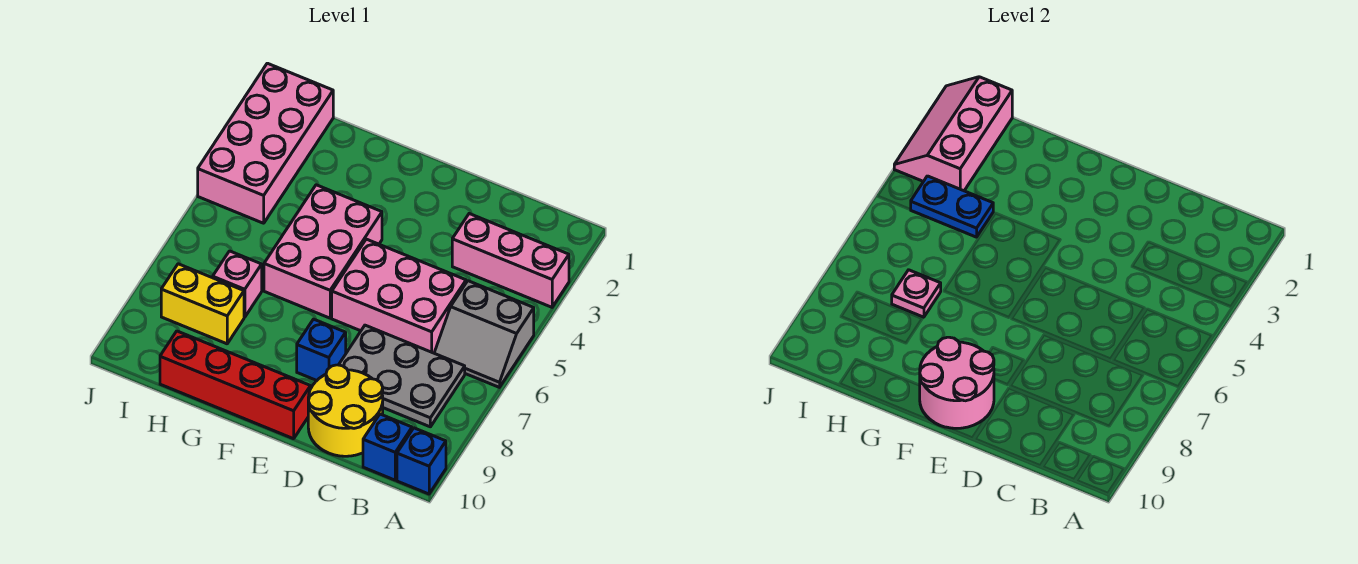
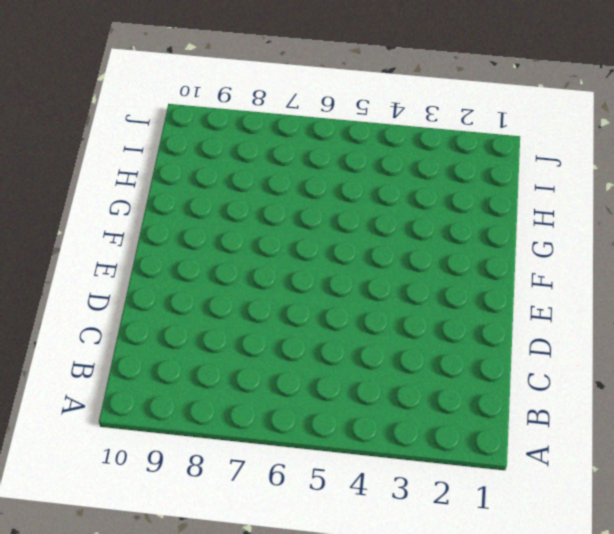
none -> pink brick A3:C3 level 1
none -> grey slope A5:B6 level 1 top 5
none -> blue brick A10 level 1

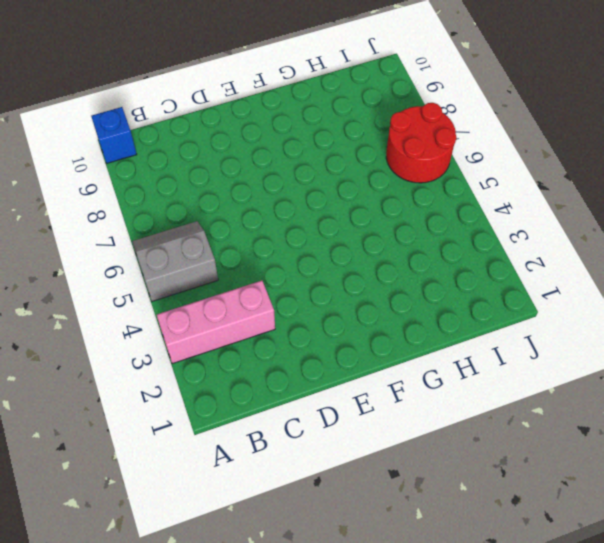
red round brick I6:J7 level 1 -> none
none -> grey plate B7:D8 level 1
none -> blue brick B10 level 1
none -> pink brick C5:E6 level 1

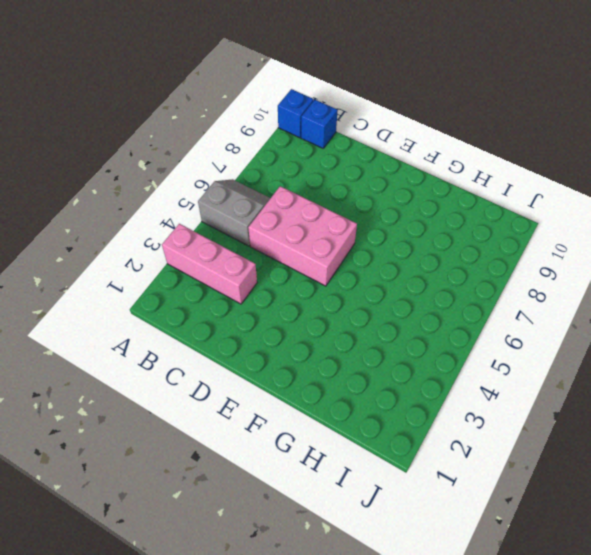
none -> grey plate B7:D8 level 1
none -> yellow round brick C9:D10 level 1
none -> blue brick E8 level 1

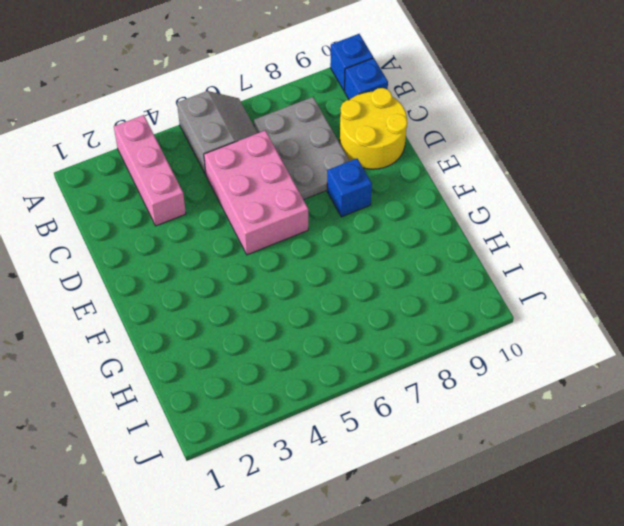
none -> red brick E10:H10 level 1
none -> pink brick F4:G6 level 1
none -> pink brick H7 level 1

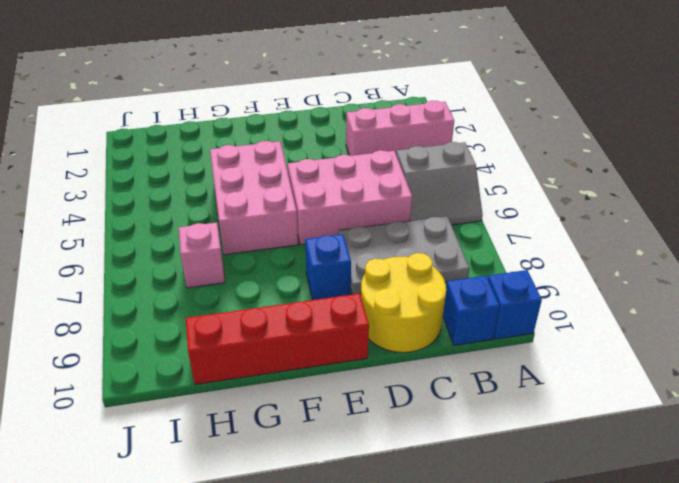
none -> yellow brick H8:I8 level 1
none -> pink brick I1:J4 level 1
none -> pink round brick E9:F10 level 2

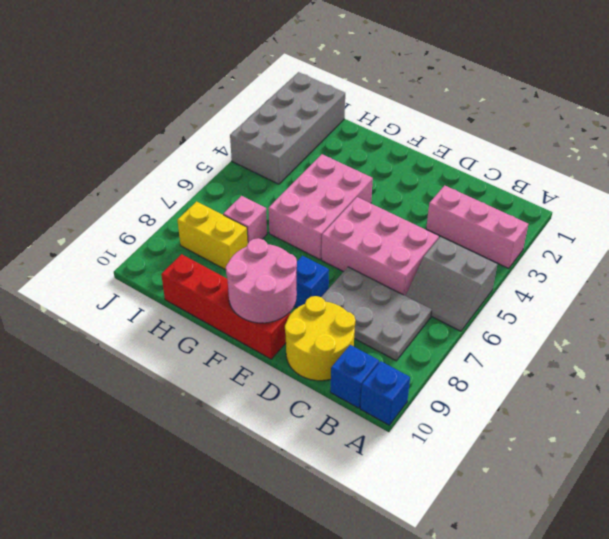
grey brick I1:J4 level 1 -> pink brick I1:J4 level 1
none -> blue plate H4:I4 level 2
none -> pink plate H7 level 2
none -> pink slope I1:J3 level 2 top I

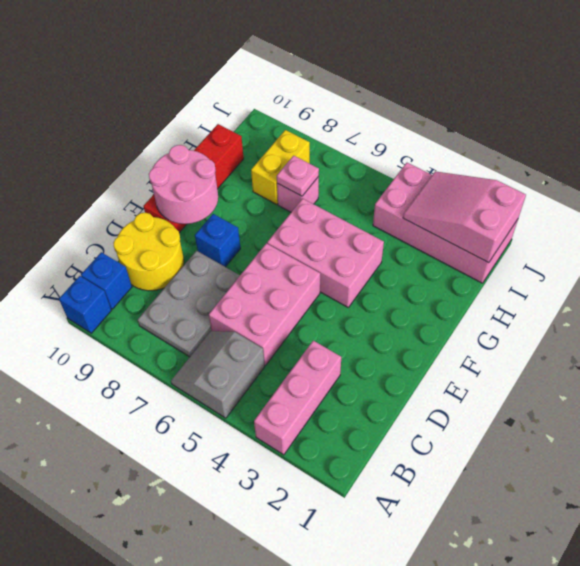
pink slope I1:J3 level 2 top 1 -> pink slope I1:J3 level 2 top I
none -> blue plate H4:I4 level 2

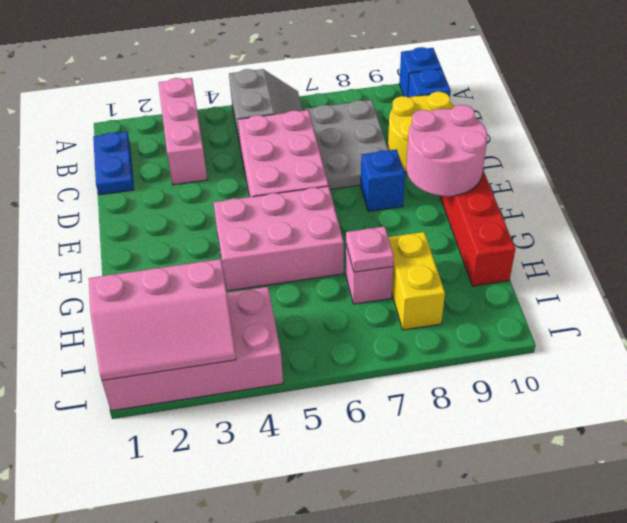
blue plate B1:C1 level 1 -> blue plate H4:I4 level 2

